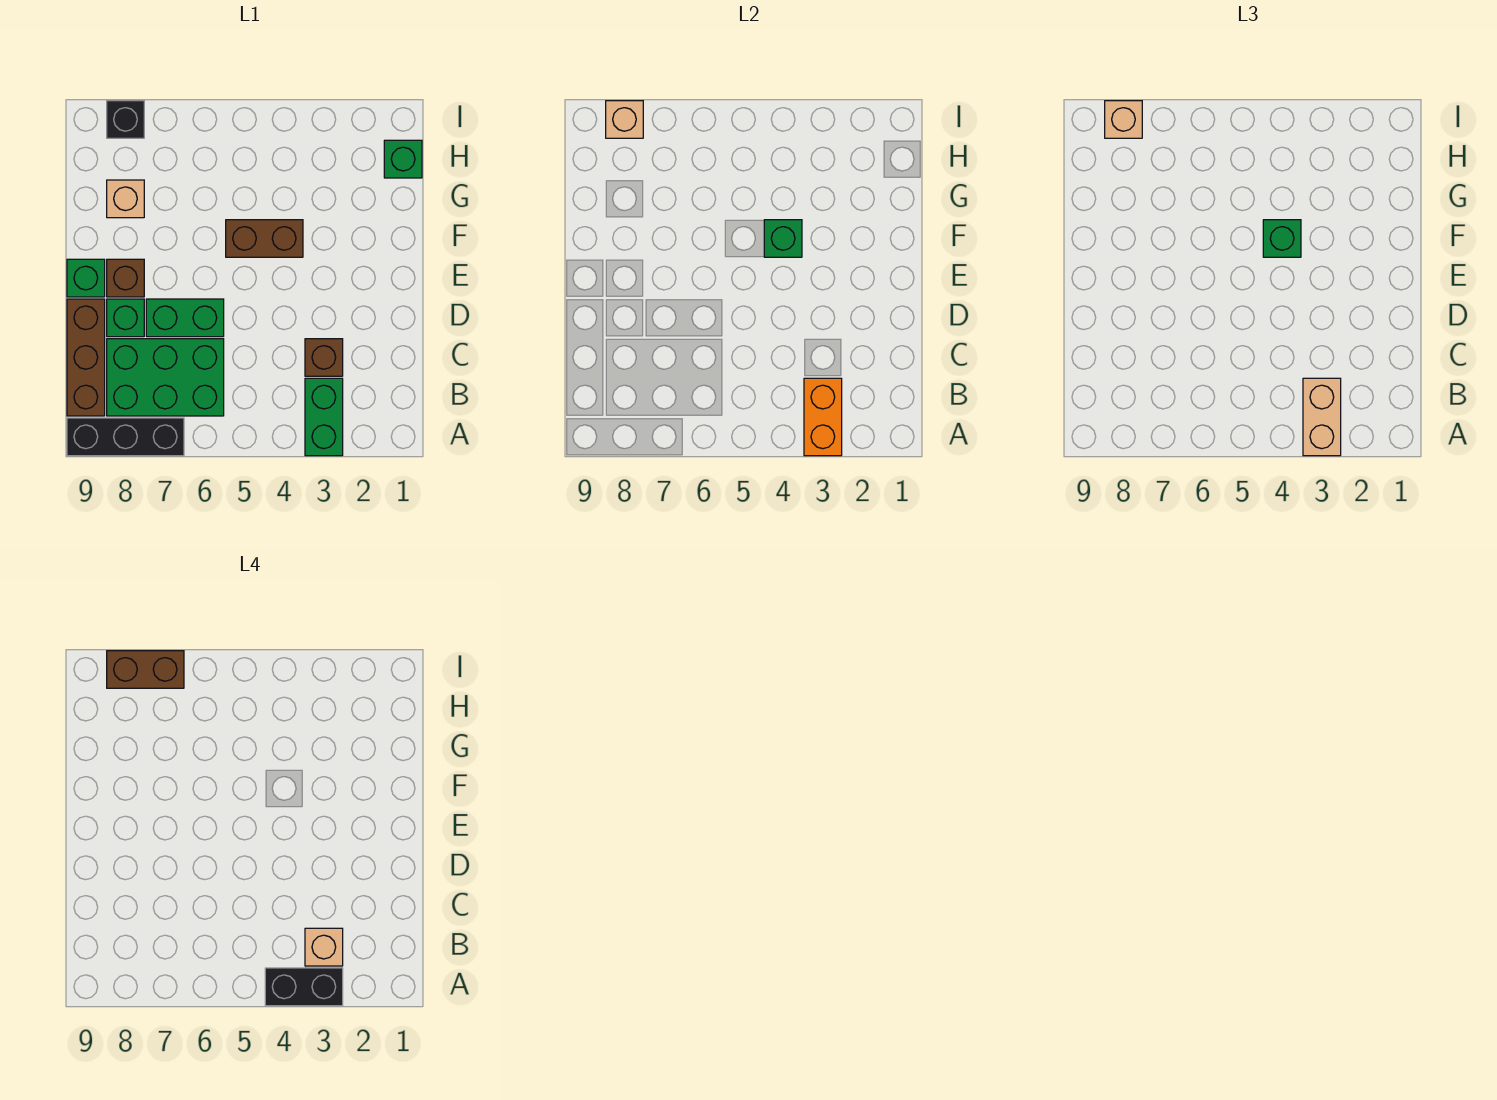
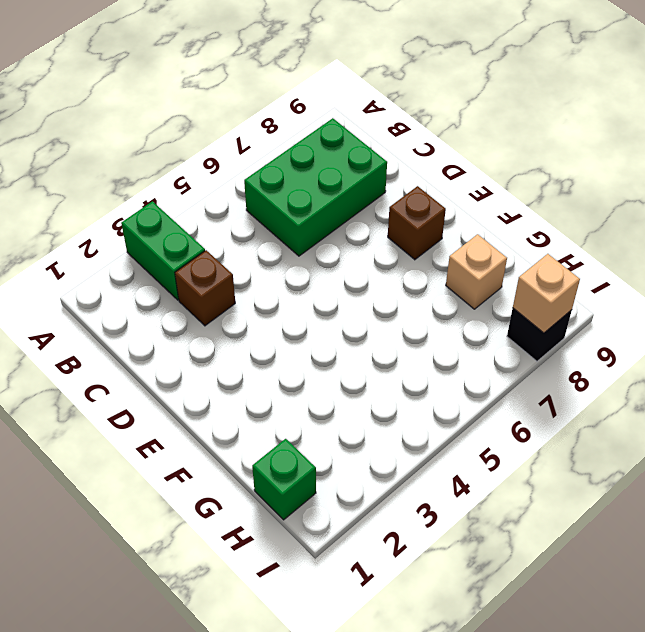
none -> black brick A7:A9 level 1
none -> brown brick B9:D9 level 1
none -> green brick D6:D7 level 1

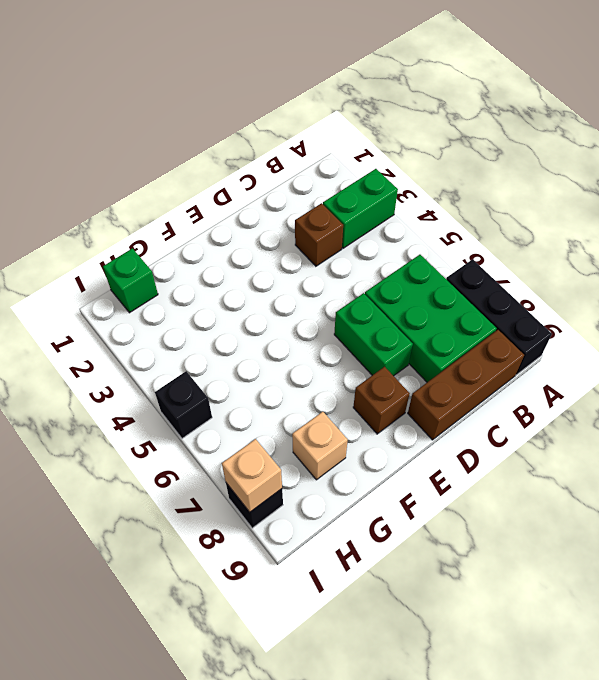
black brick I5 level 1 -> none
none -> green brick D8 level 1
none -> green brick E9 level 1
none -> brown brick F4:F5 level 1

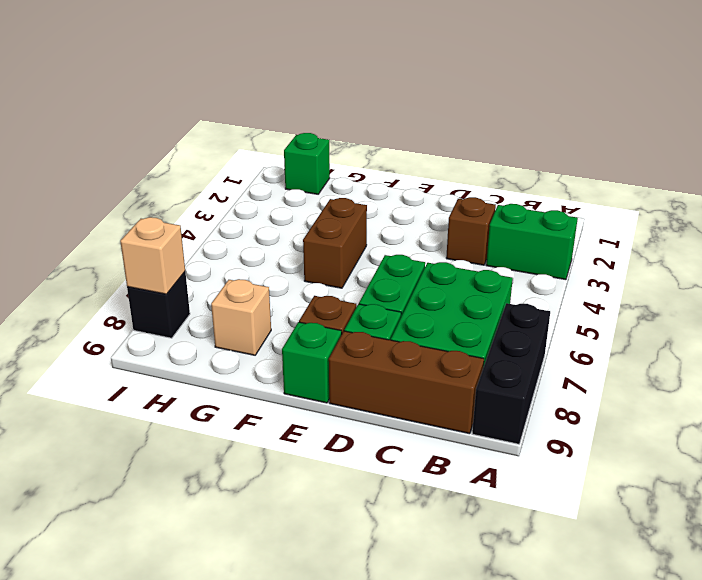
none -> orange brick A3:B3 level 2
none -> green brick F4 level 2
none -> tan brick A3:B3 level 3

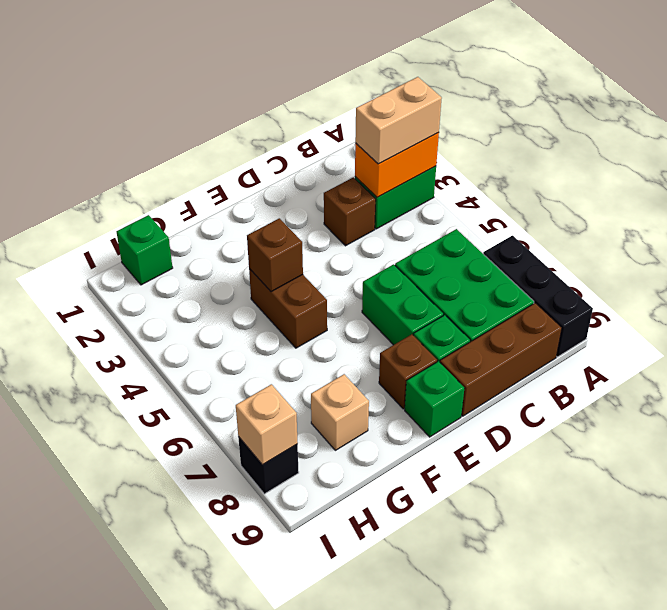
brown brick F4 level 2 -> green brick F4 level 2
none -> green brick F4 level 3
none -> tan brick I8 level 3
none -> black brick A3:A4 level 4

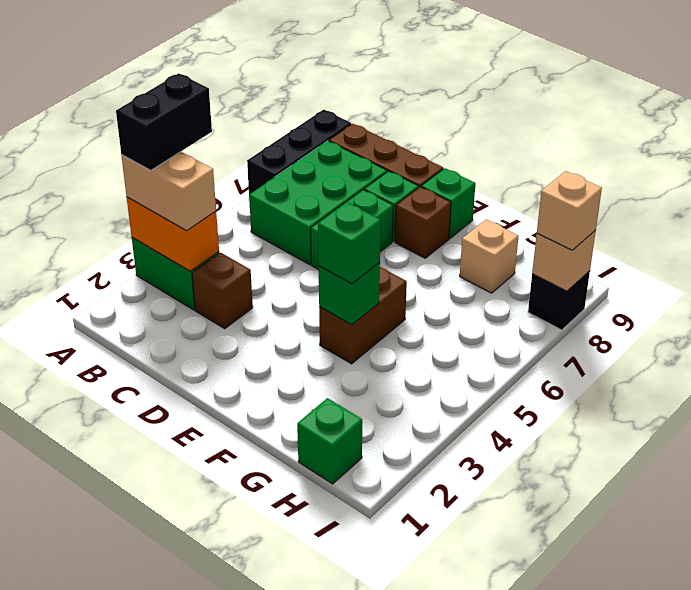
none -> tan brick B3 level 4
none -> brown brick I7:I8 level 4

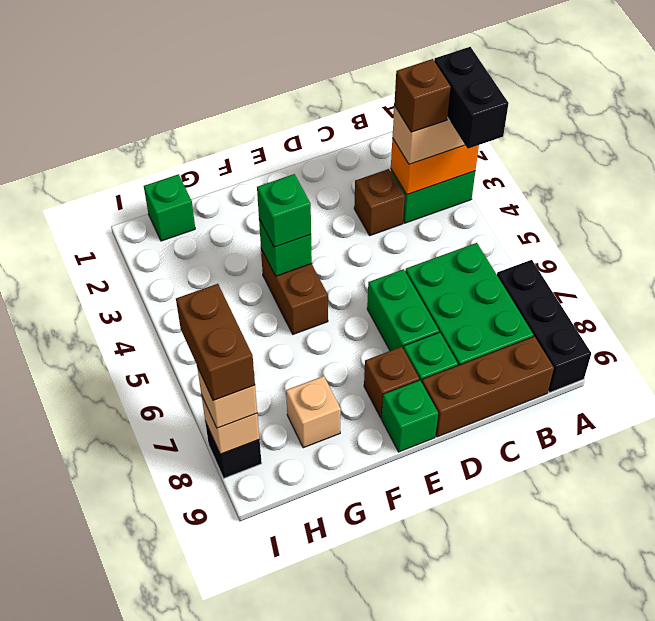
brown brick B3 level 4 -> tan brick B3 level 4

